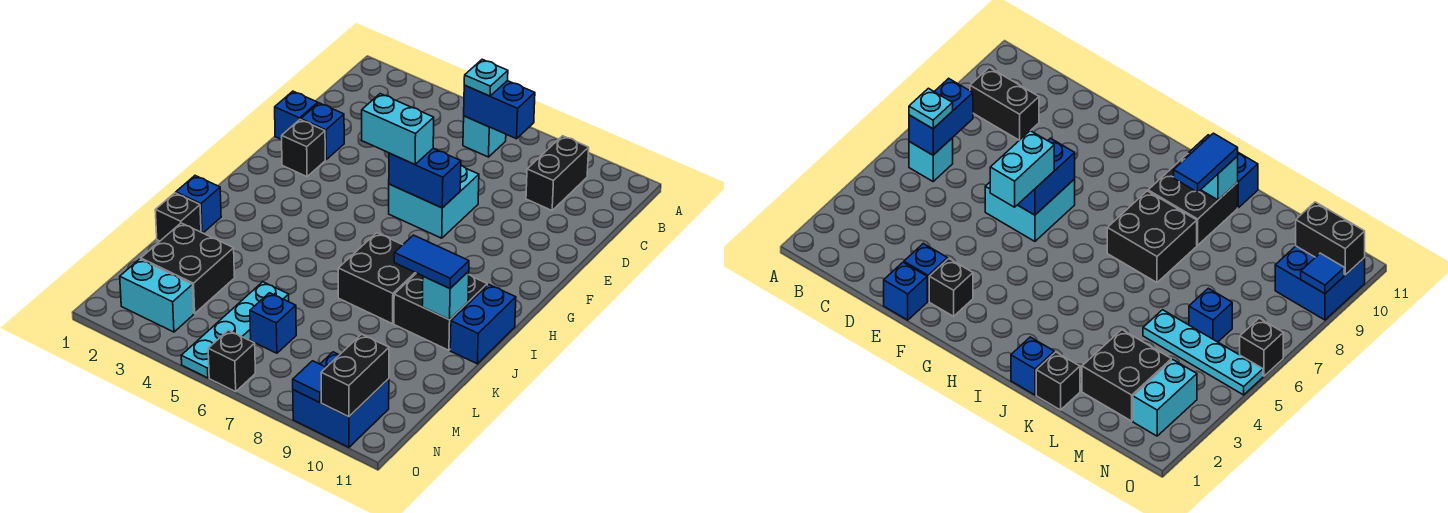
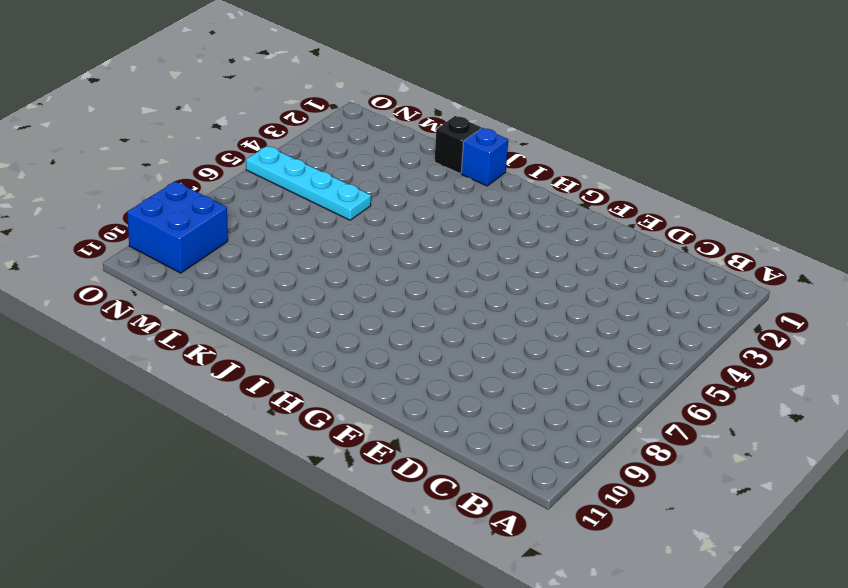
none -> cyan brick B6 level 1
none -> black brick B9:C9 level 1
none -> blue brick E1 level 1

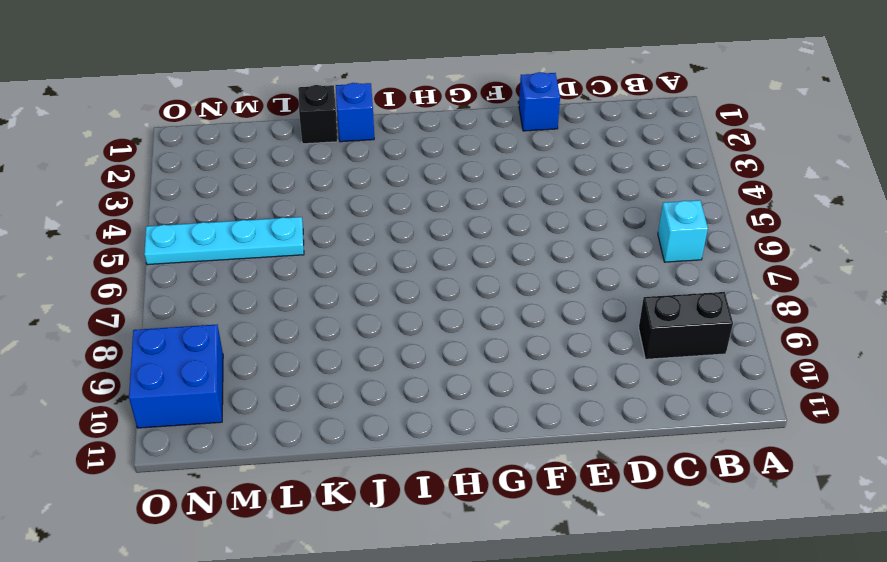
none -> blue brick E2 level 1
none -> cyan brick E6:F7 level 1
none -> black brick F2 level 1

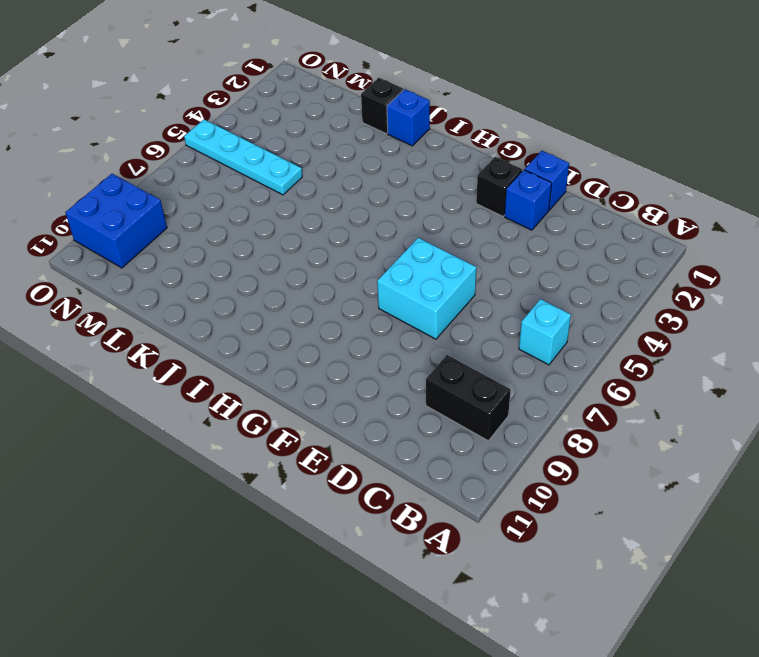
none -> black brick I7:J8 level 1
none -> black brick I9:J10 level 1
none -> blue brick I11:J11 level 1

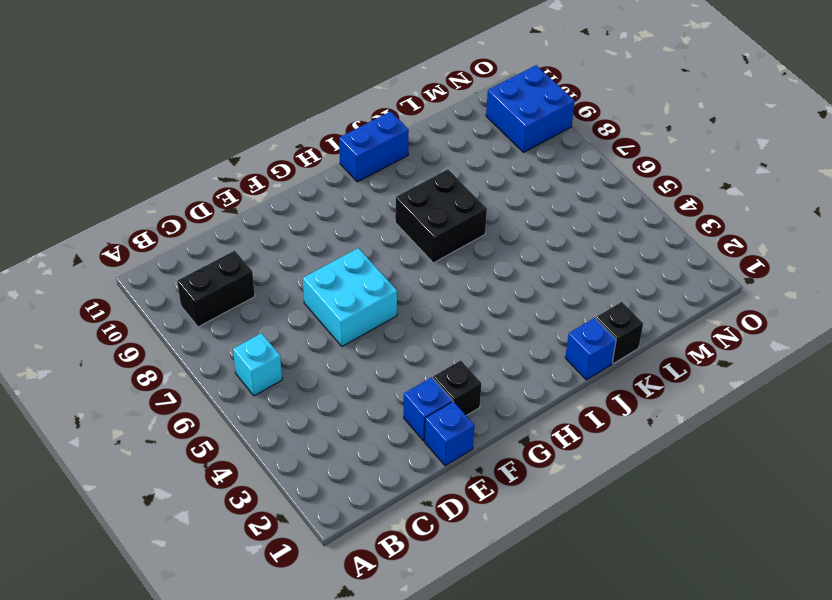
none -> black brick I9:J10 level 1
none -> black brick L2:M3 level 1
none -> cyan plate L5:O5 level 1

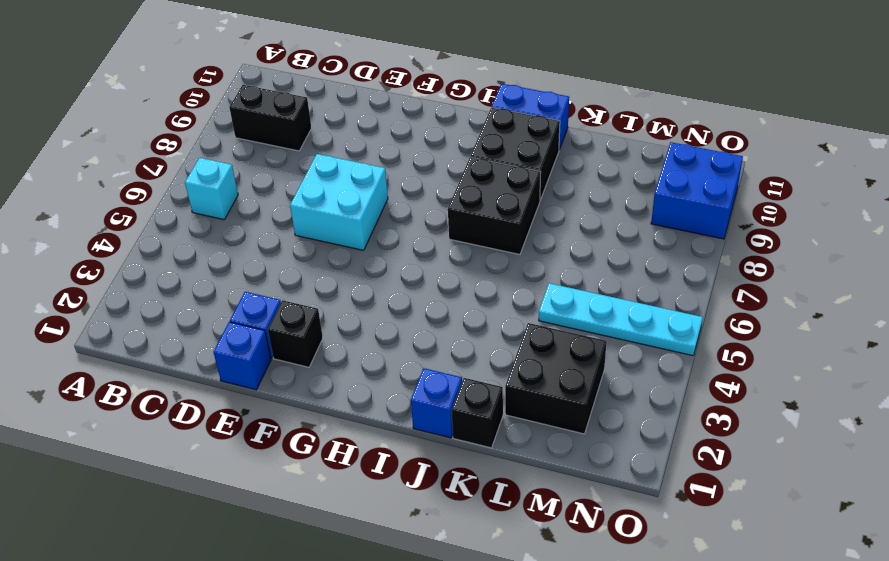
none -> blue brick M6 level 1
none -> cyan brick N2:N3 level 1
none -> black brick O6 level 1

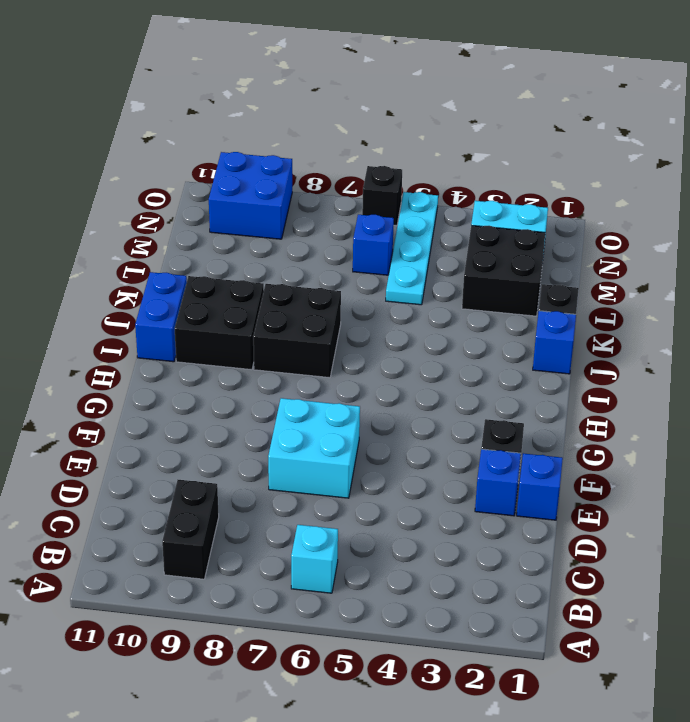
none -> blue brick B6:B7 level 2
none -> blue brick F6:F7 level 2
none -> cyan brick J10 level 2

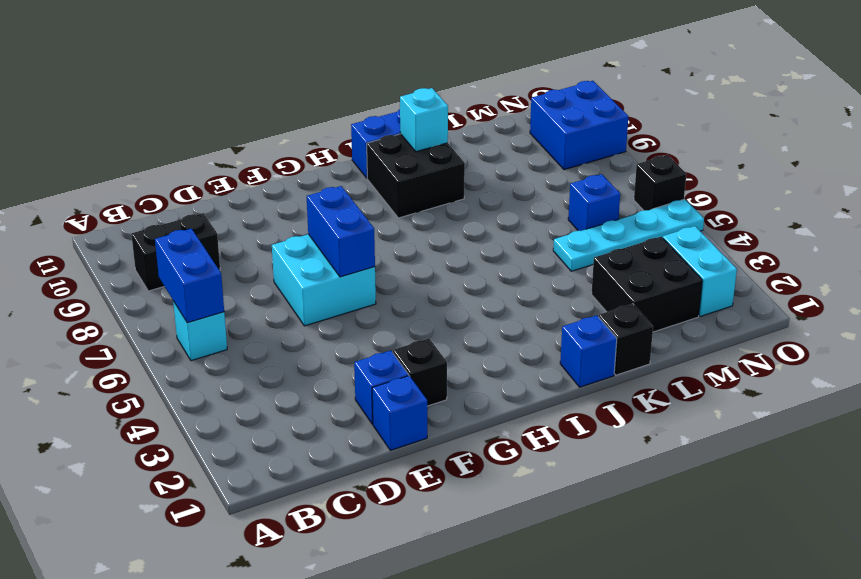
none -> black brick I7:J8 level 1
none -> black brick N10:O10 level 2
none -> blue tile O9 level 2

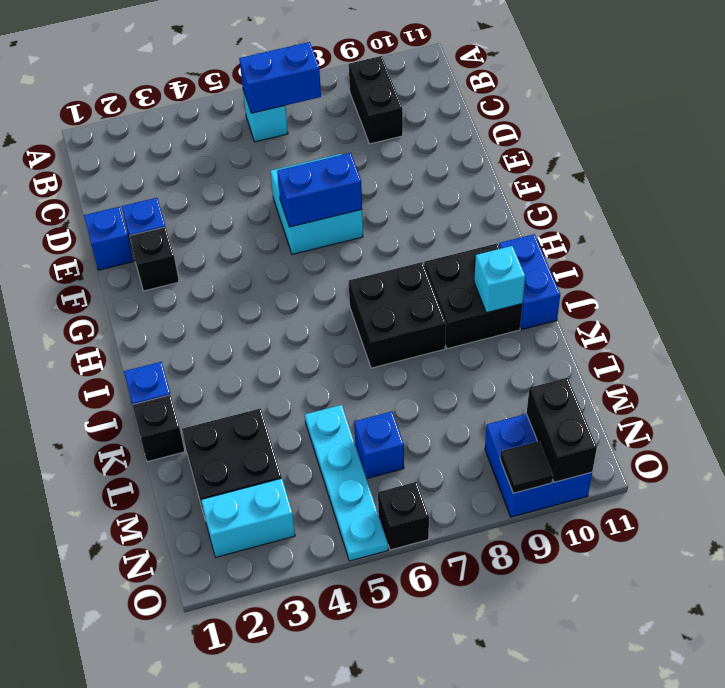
black tile O9 level 2 -> blue tile O9 level 2
none -> cyan plate B6 level 3
none -> cyan brick F5:F6 level 3
none -> blue tile J9:J10 level 3

